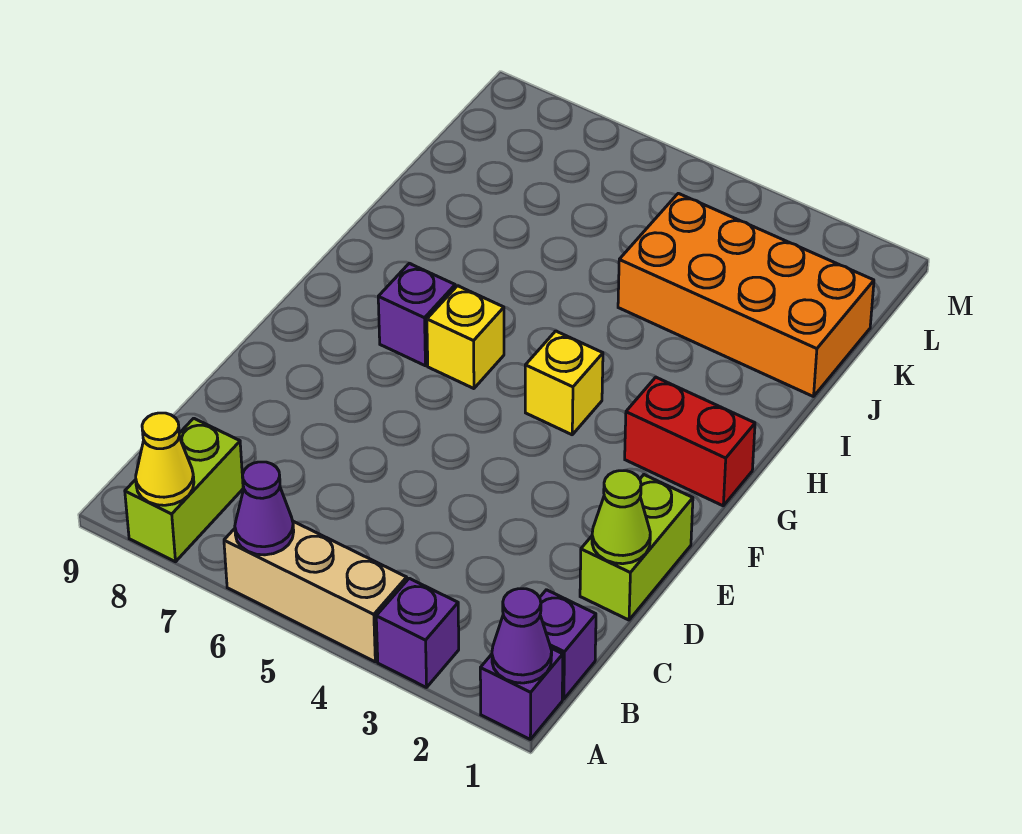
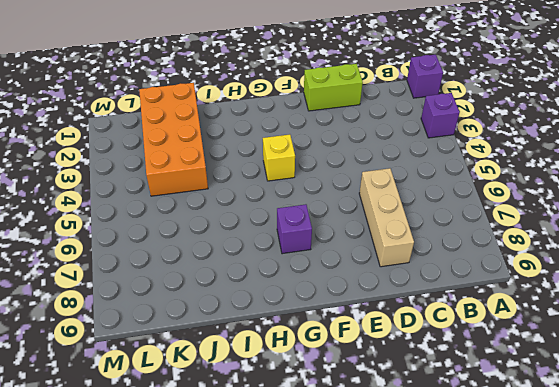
tan brick D6:D8 level 1 -> tan brick A4:A6 level 1
none -> lime brick A8:B8 level 1
none -> purple brick B1 level 1
none -> red brick G1:G2 level 1

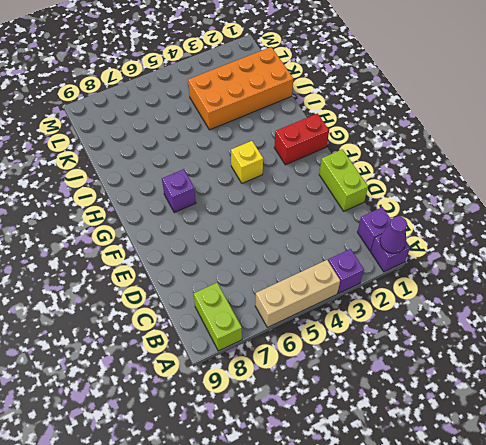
none -> yellow brick G6 level 1
none -> purple cone A6 level 2
none -> yellow cone A8 level 2

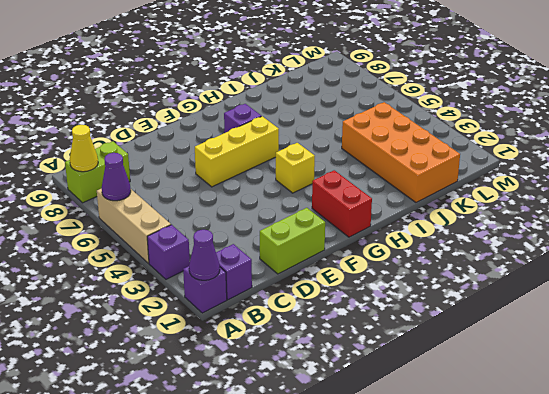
yellow brick E6:G6 level 1 -> yellow brick G6 level 1
none -> lime cone D1 level 2

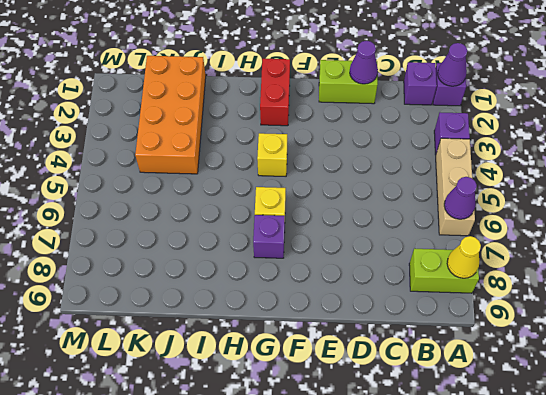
purple cone D1 level 2 -> lime cone D1 level 2

